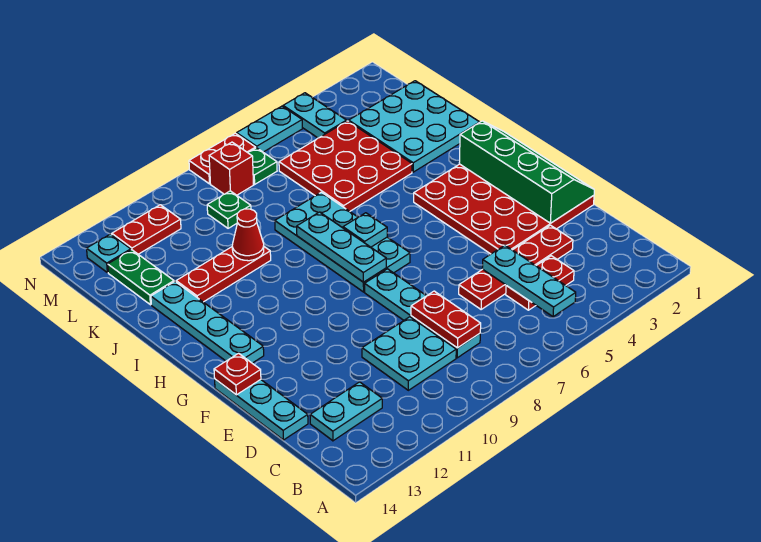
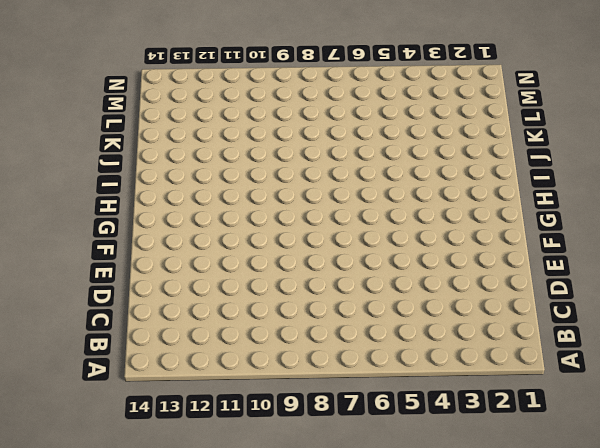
none -> red plate C4:C5 level 1
none -> cyan plate C8:F8 level 1
none -> cyan plate C9:D10 level 1

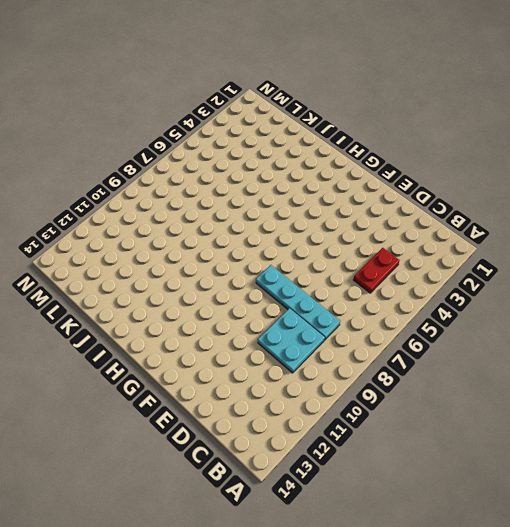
none -> cyan plate C12:C13 level 1
none -> red plate D3:D6 level 1
none -> cyan plate D14:F14 level 1

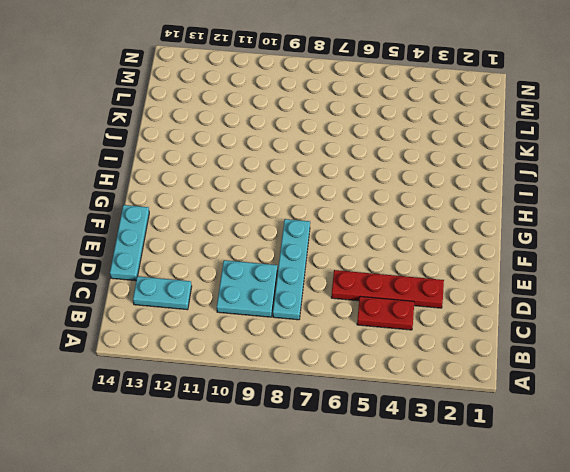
none -> red plate E1:H4 level 1
none -> cyan plate G7:J8 level 1
none -> cyan plate G13:J13 level 1

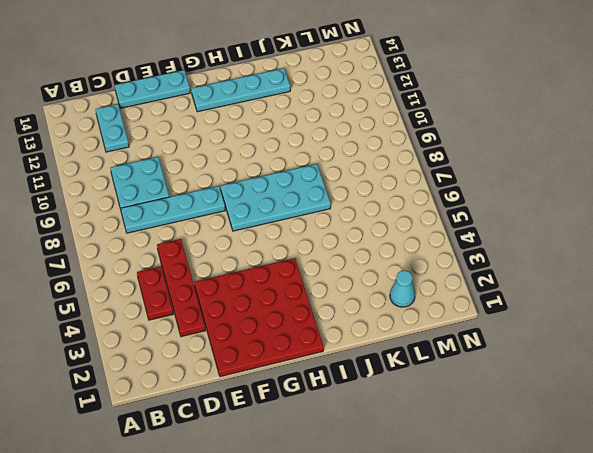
cyan cone L2 level 1 -> cyan plate J1:L3 level 1
none -> red plate J4:L6 level 1
none -> red plate J10:J12 level 1
none -> green plate K13:L13 level 1

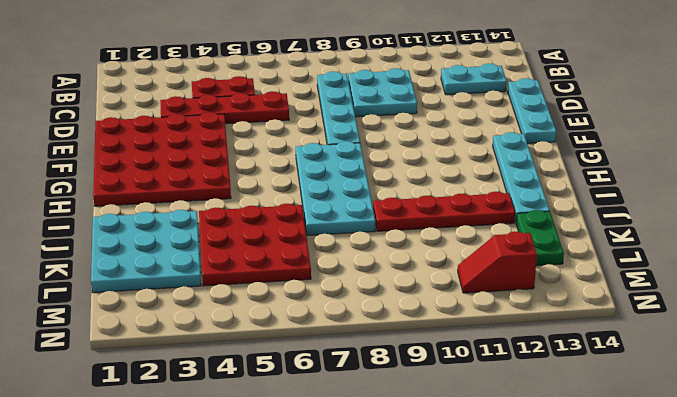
red plate J9:J12 level 1 -> red plate J10:J12 level 1
red slope M11:M12 level 1 top 12 -> red plate M11:M12 level 1
none -> green plate L9 level 1
none -> cyan plate M4:N4 level 1
none -> green plate M7 level 1

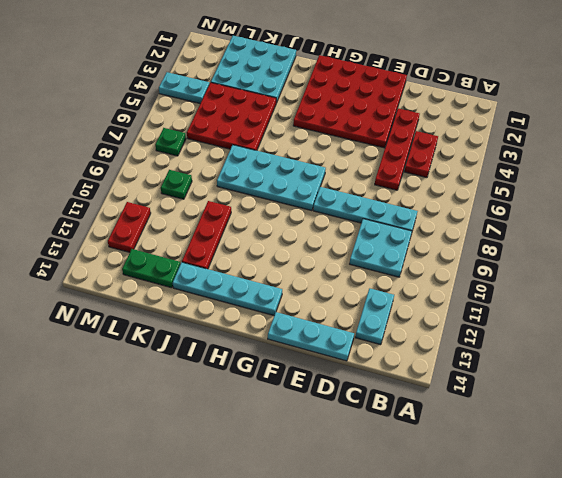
none -> red brick M8 level 1
none -> cyan plate M13 level 1
none -> cyan plate N5:N6 level 1

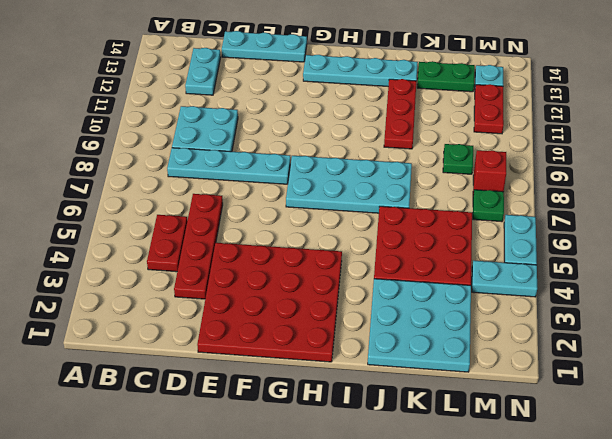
none -> red plate N7:N8 level 1
none -> cyan plate B5:D5 level 2
none -> red plate C8:D8 level 2

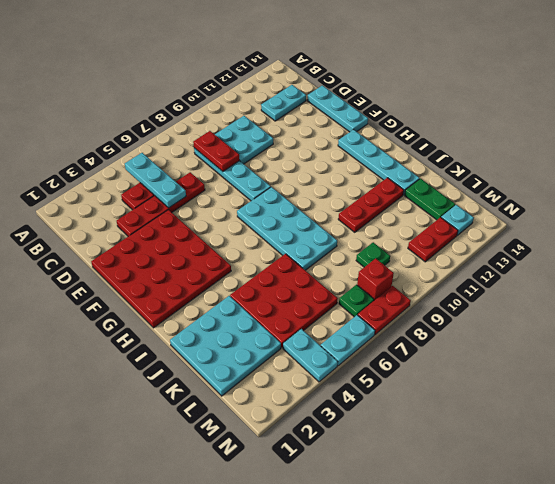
none -> green slope E1:H2 level 2 top 2
none -> red plate F14 level 2
none -> cyan plate G8:I8 level 2

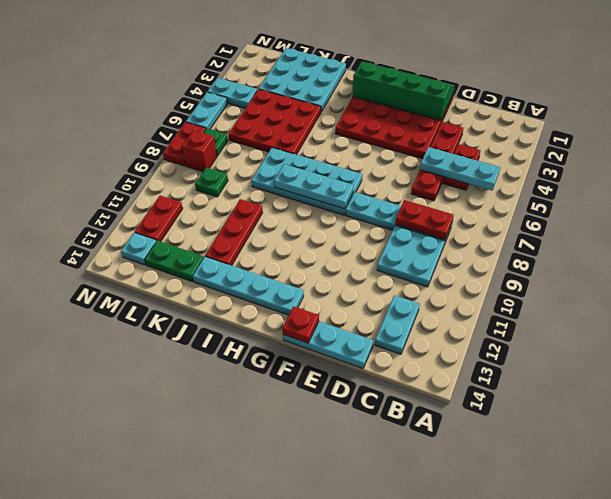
none -> cyan plate H7 level 2
none -> red cone J10 level 2

